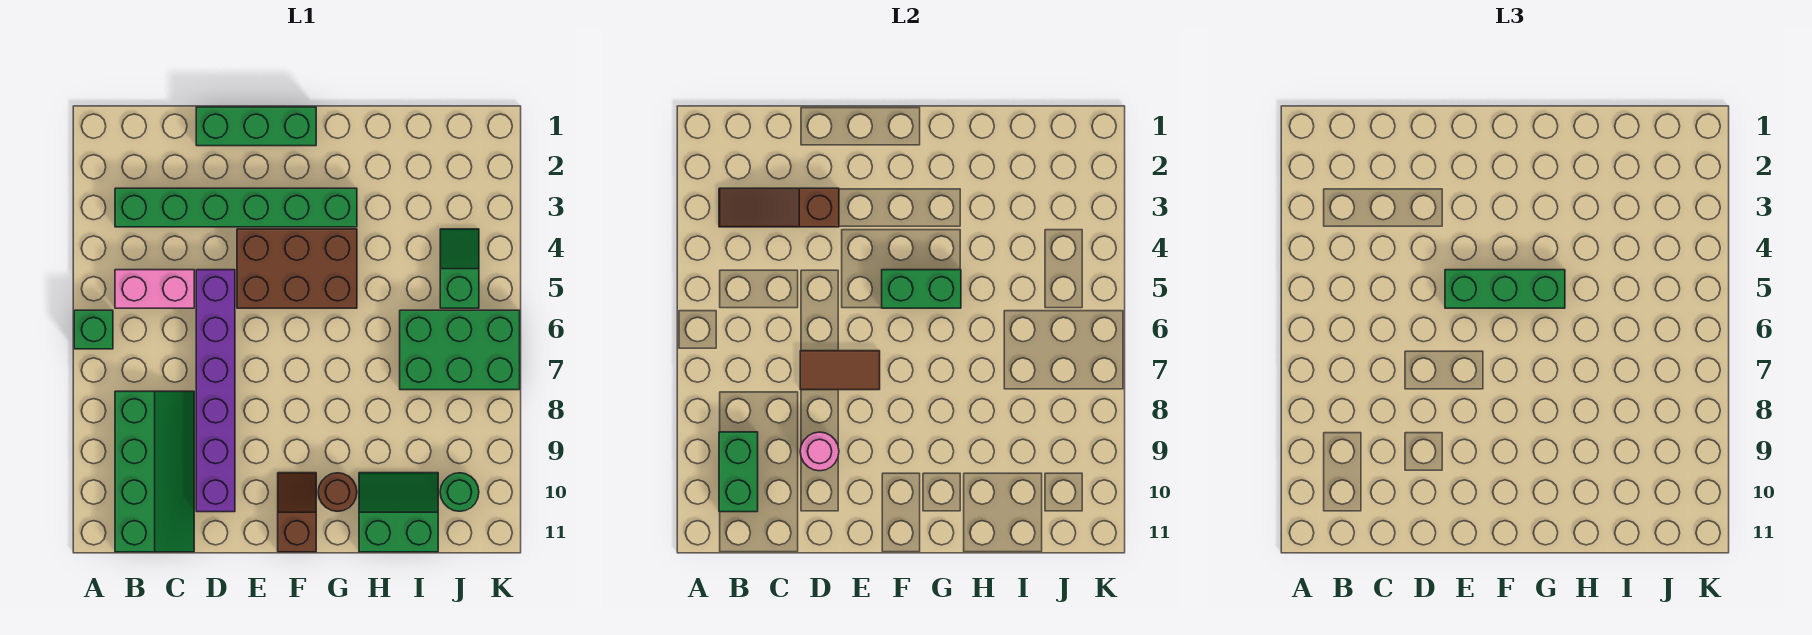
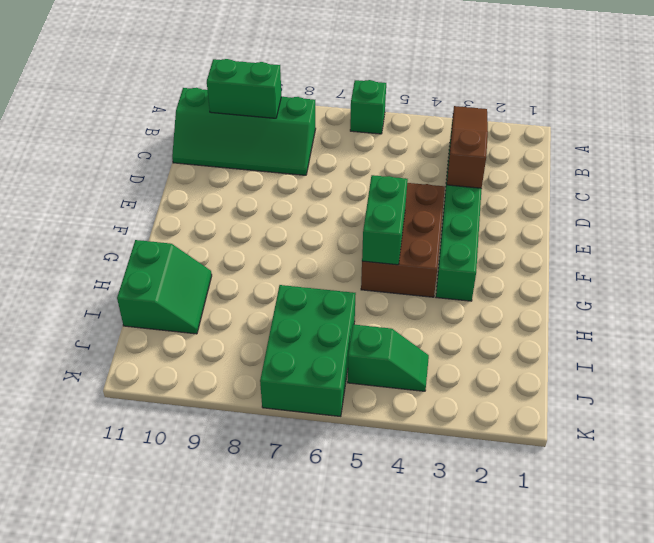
none -> pink brick B5:C5 level 1
none -> green brick D1:F1 level 1
none -> purple brick D5:D10 level 1

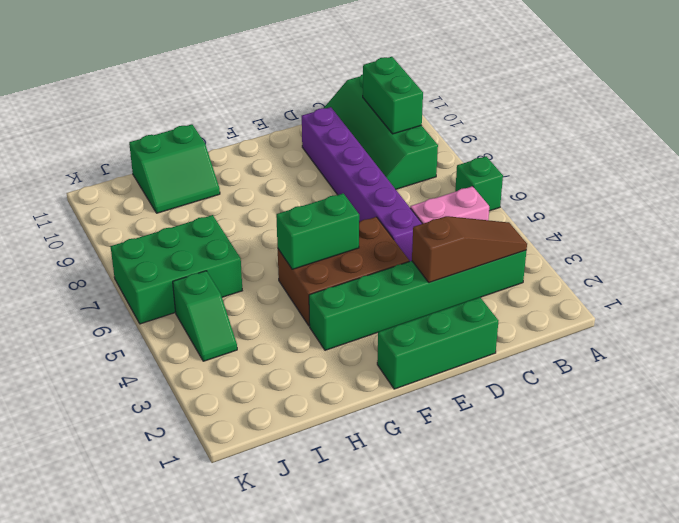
none -> brown slope F10:F11 level 1 top 11
none -> brown round brick G10 level 1
none -> green round brick J10 level 1

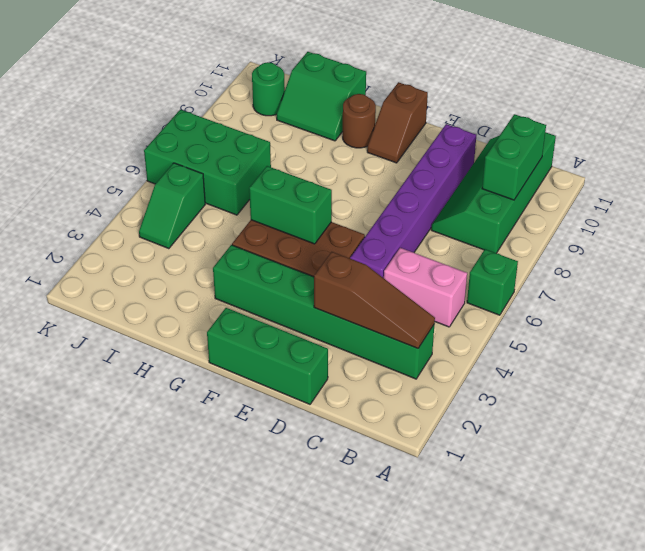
none -> brown tile D7:E7 level 2
none -> pink round brick D9 level 2
none -> green brick E5:G5 level 3

